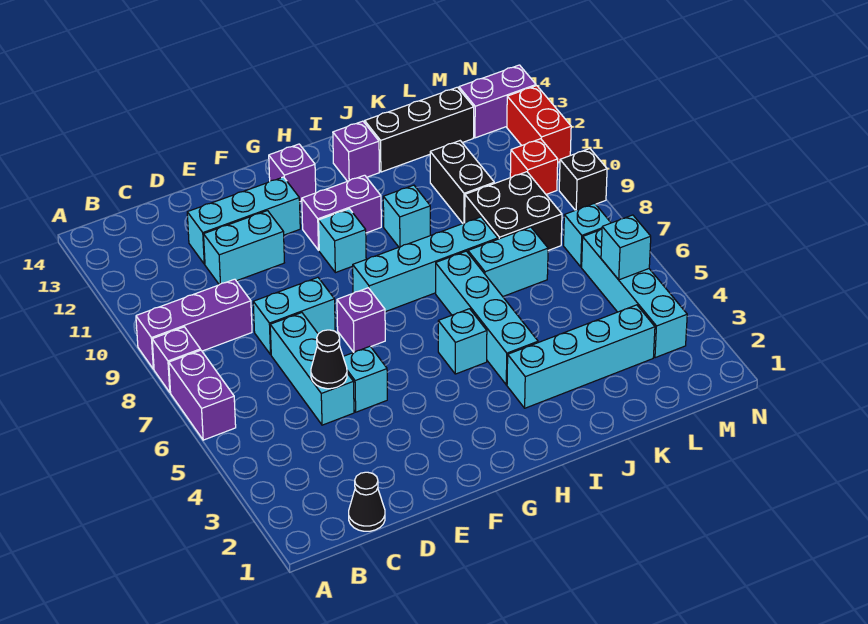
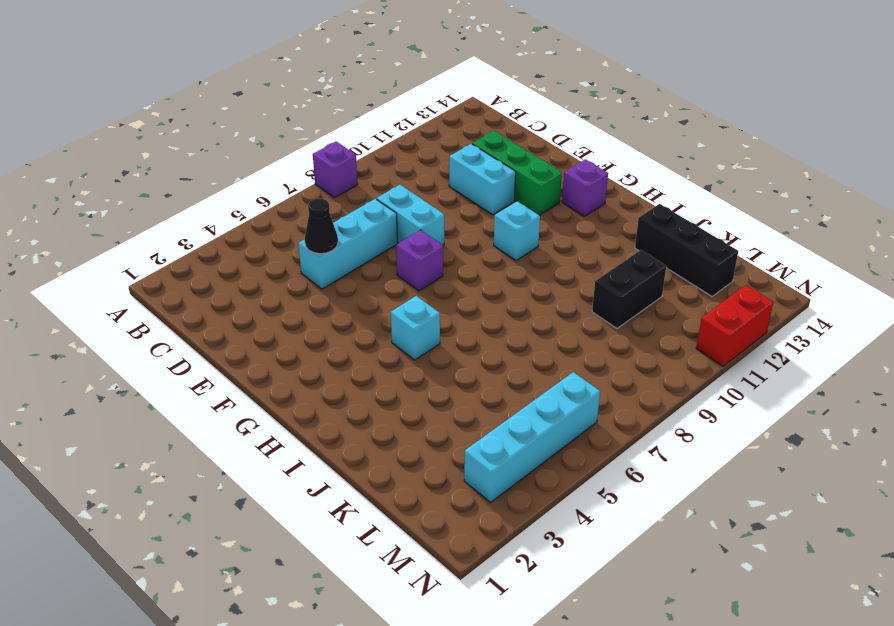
green brick D12:F12 level 1 -> cyan brick D12:F12 level 1
none -> purple brick A6:A7 level 1
none -> purple brick A9:C9 level 1
none -> black cone C1 level 1
none -> cyan brick E5 level 1

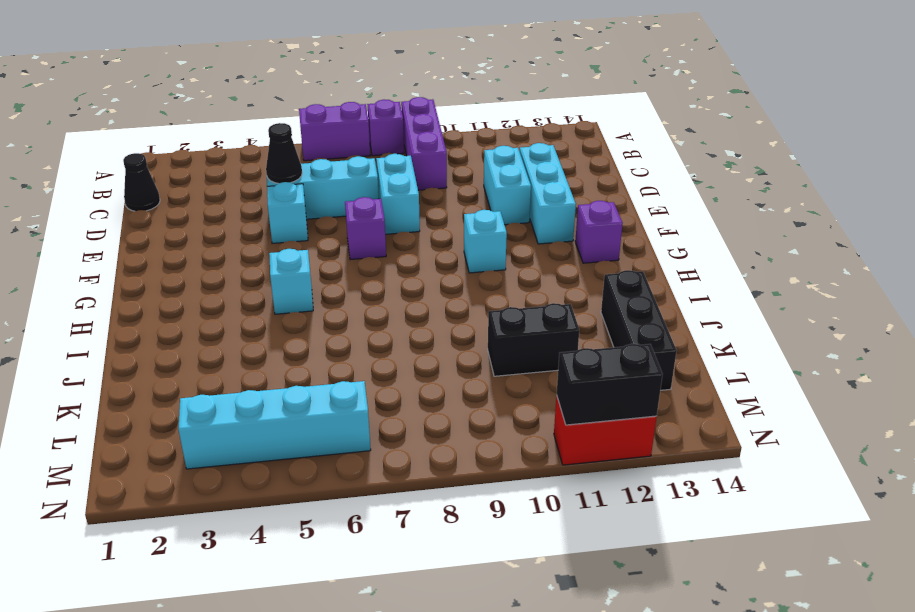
black brick N11:N12 level 2 -> none
none -> cyan brick G8:J8 level 1
none -> purple brick G11:H11 level 1
none -> cyan brick I3:L3 level 1
none -> cyan brick I4:I7 level 1

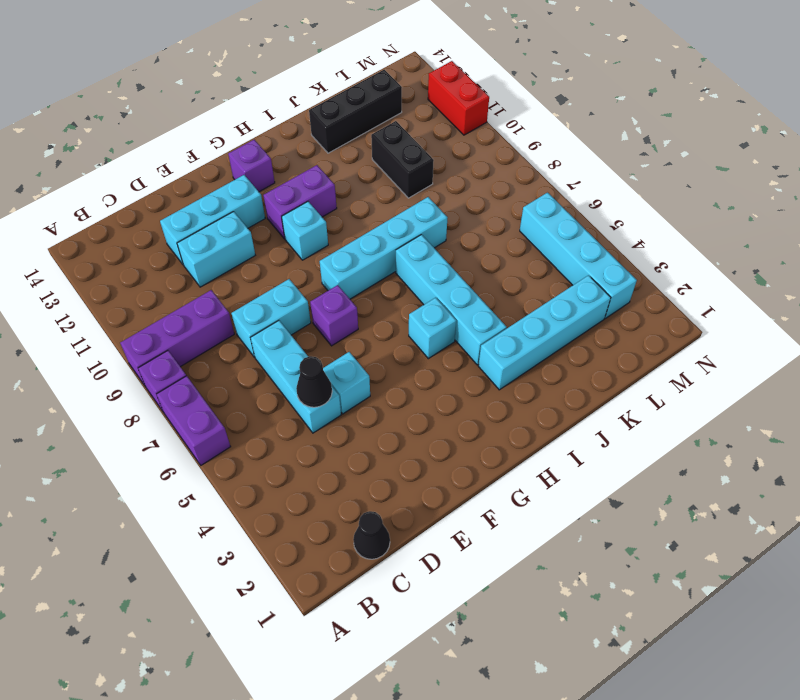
none -> cyan brick I10 level 1
none -> purple brick I13 level 1
none -> cyan brick J7:K7 level 1
none -> black brick K8:L9 level 1

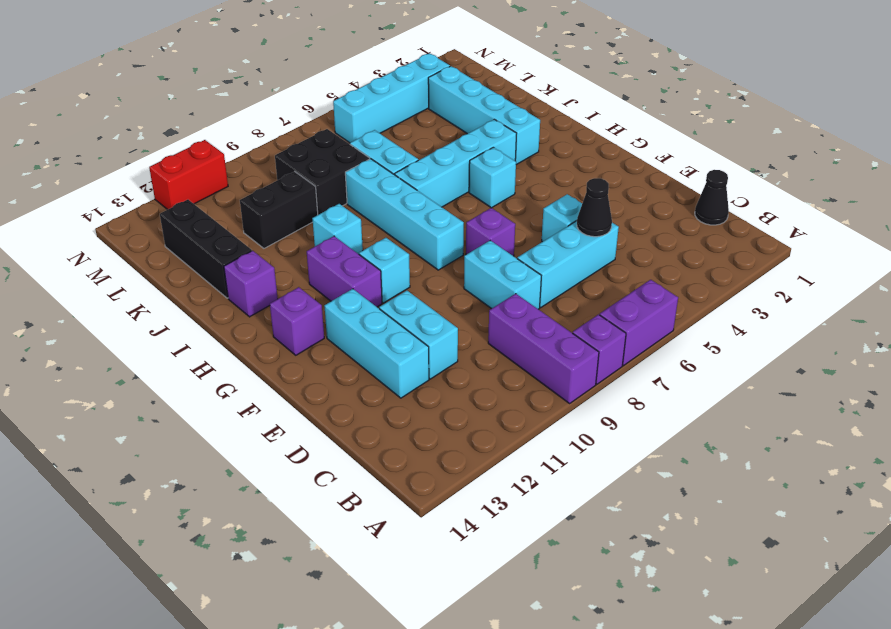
none -> cyan brick M7 level 1
none -> red brick M10 level 1
none -> purple brick M13:N13 level 1
none -> black brick N9 level 1

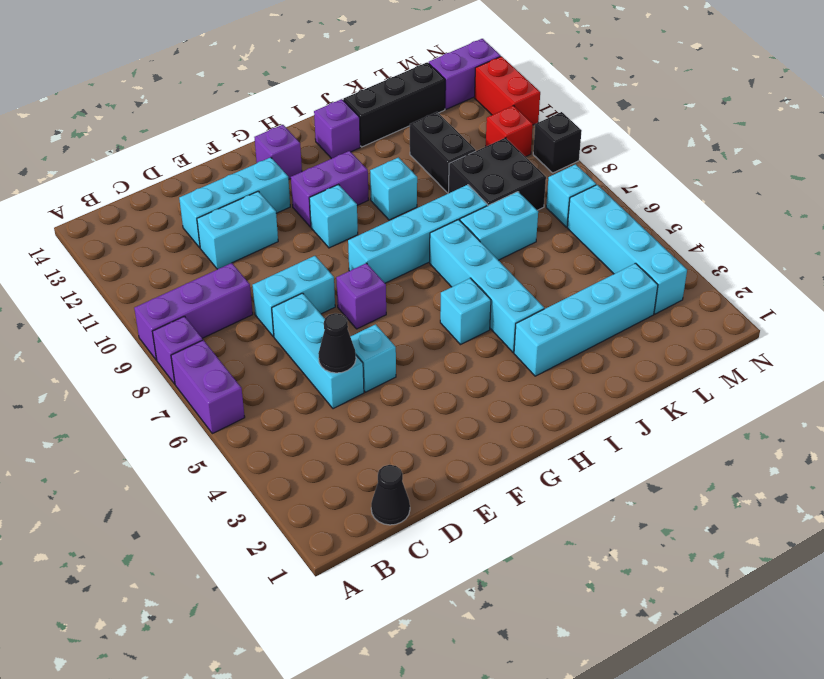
none -> cyan brick M5 level 2

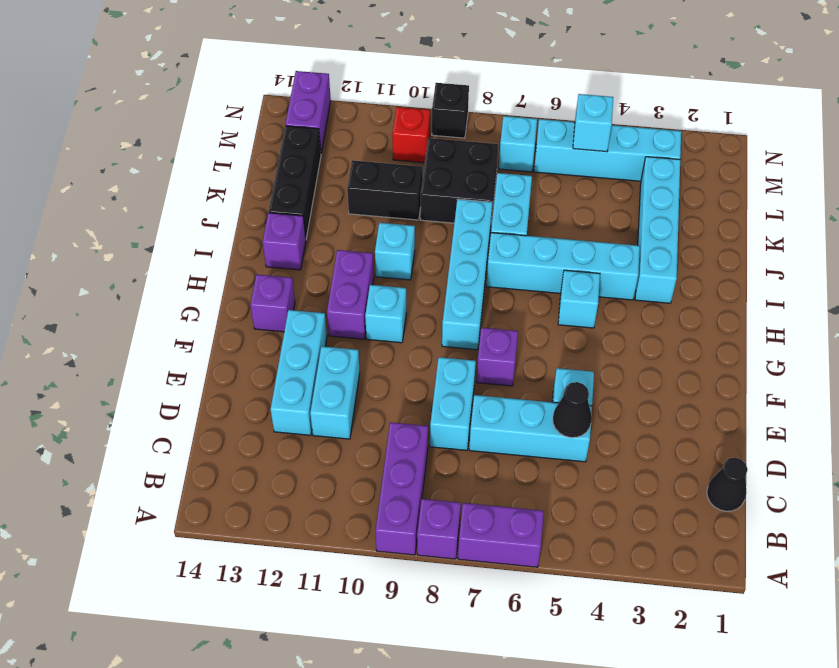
none -> red brick N11:N12 level 1

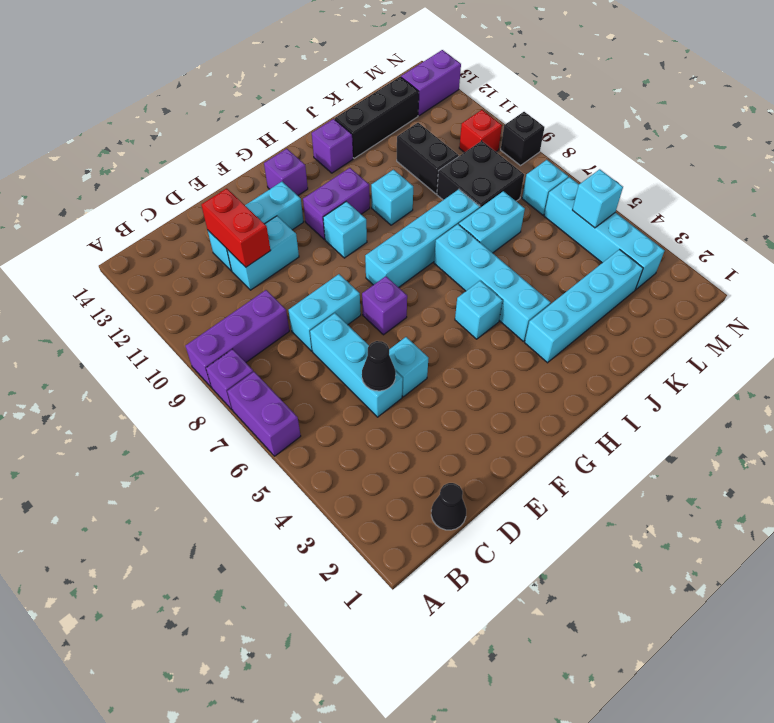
red brick D11:D12 level 2 -> red brick N11:N12 level 1

